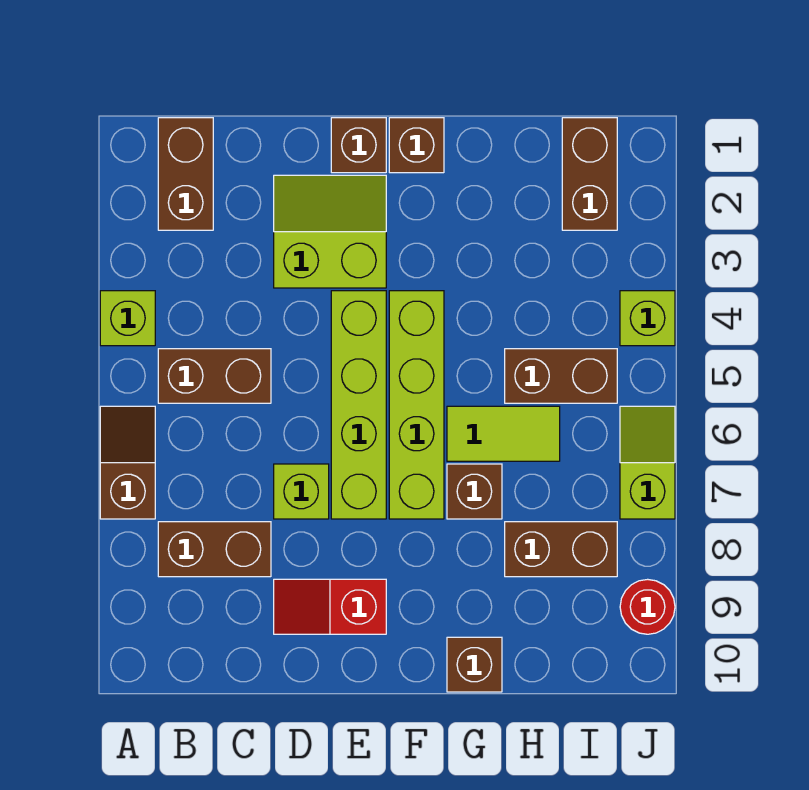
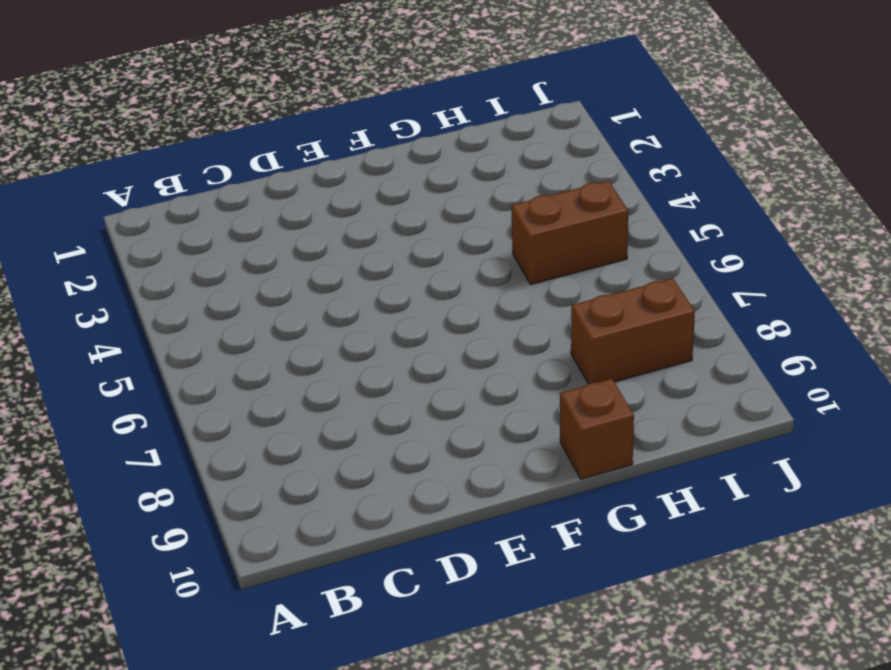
none -> lime brick A4 level 1
none -> brown slope A6:A7 level 1 top 7
none -> brown brick B1:B2 level 1

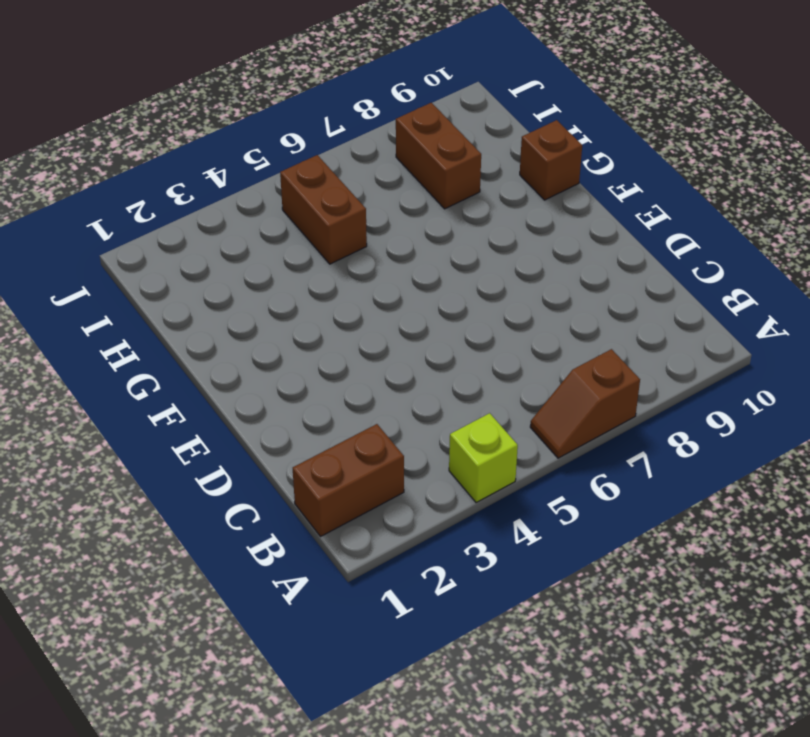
none -> brown brick B5:C5 level 1
none -> brown brick B8:C8 level 1
none -> lime slope D2:E3 level 1 top 3

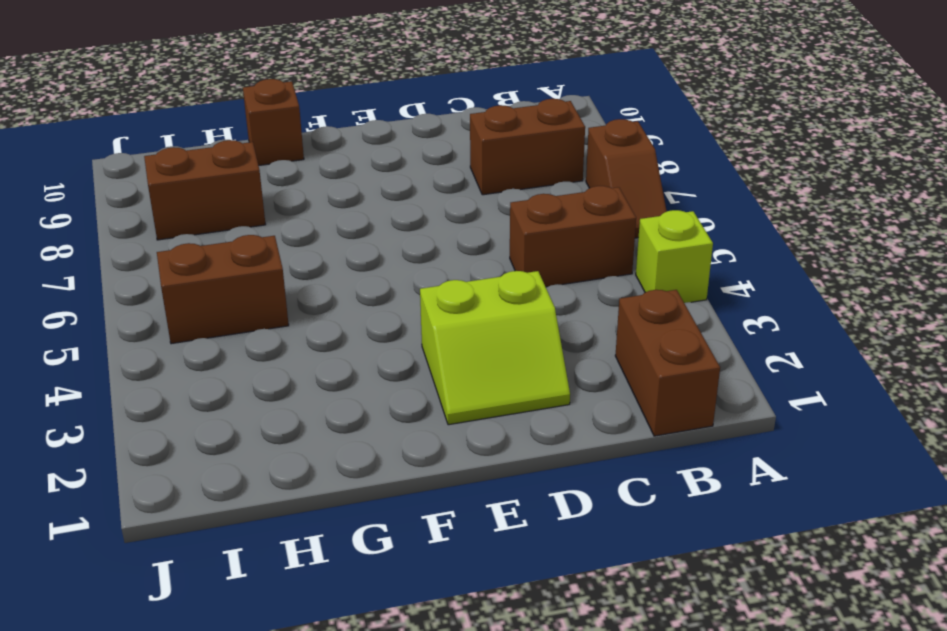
none -> lime brick D7 level 1
none -> red slope D9:E9 level 1 top E
none -> brown brick E1 level 1

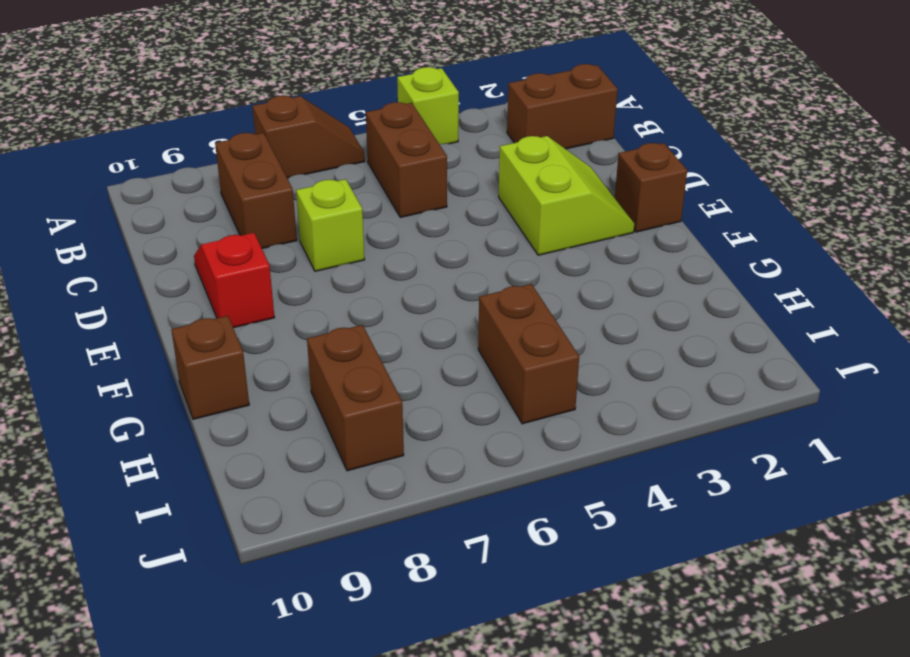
none -> lime brick E4:E7 level 1
none -> brown brick F1 level 1
none -> lime brick F4:F7 level 1

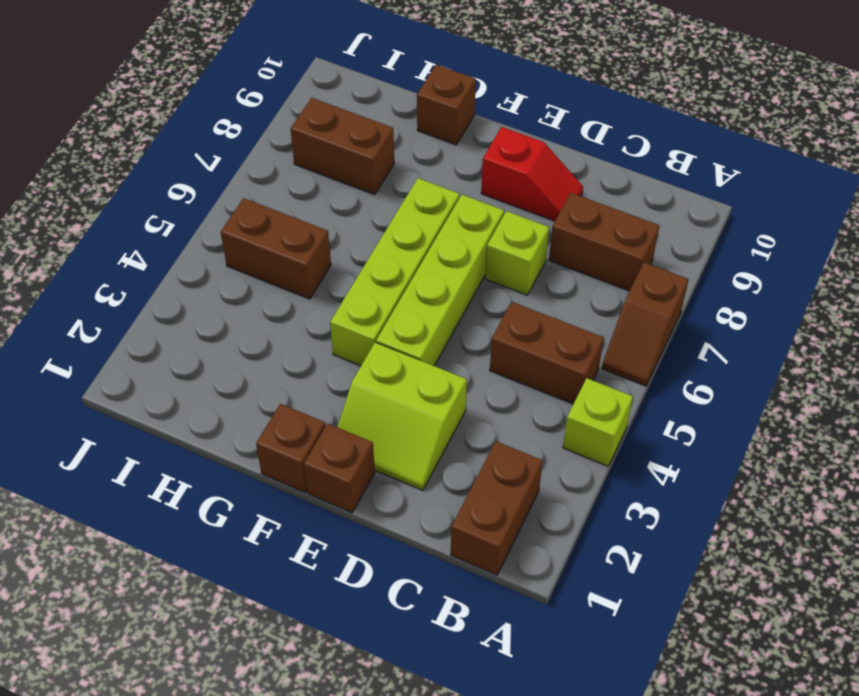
none -> lime tile G6:H6 level 1
none -> brown brick G7 level 1
none -> brown brick I1:I2 level 1

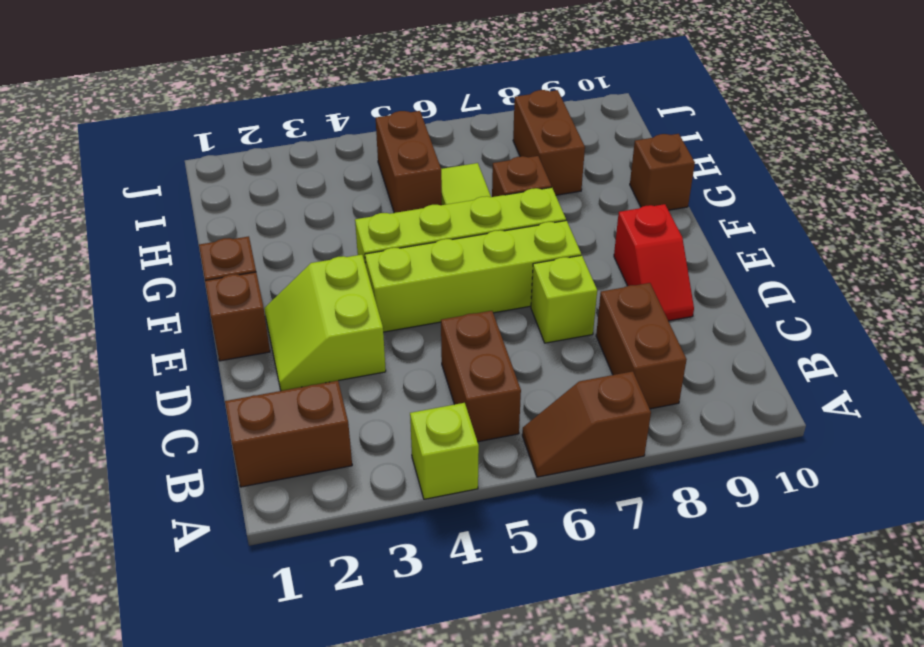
none -> brown brick I1:I2 level 1
none -> lime brick J4 level 1
none -> lime slope J6:J7 level 1 top 7

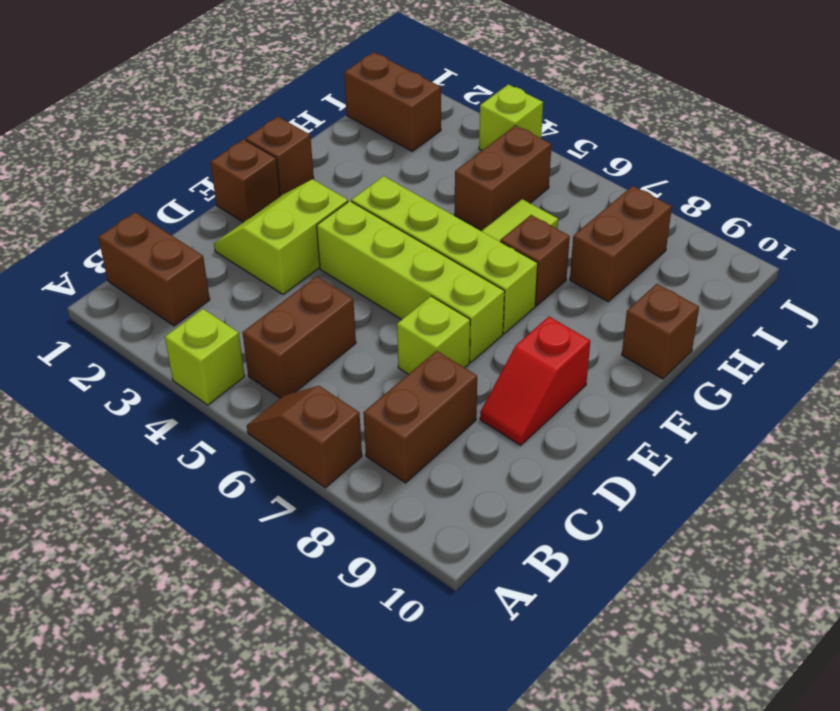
none -> lime slope J6:J7 level 1 top 7
none -> red round brick J9 level 1

